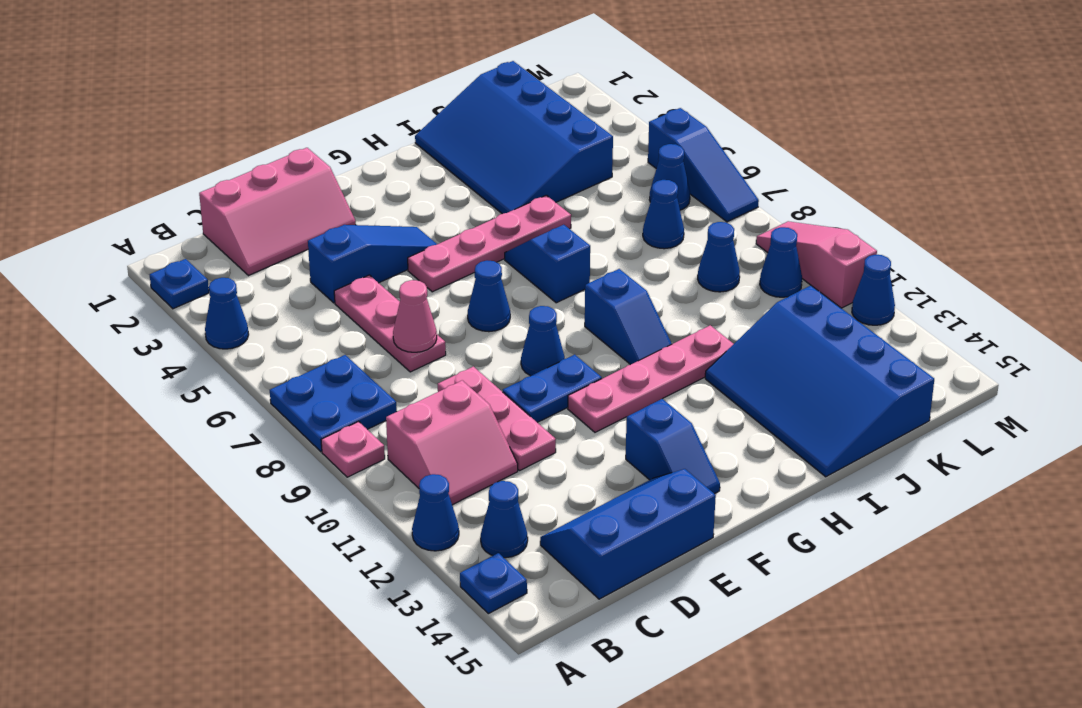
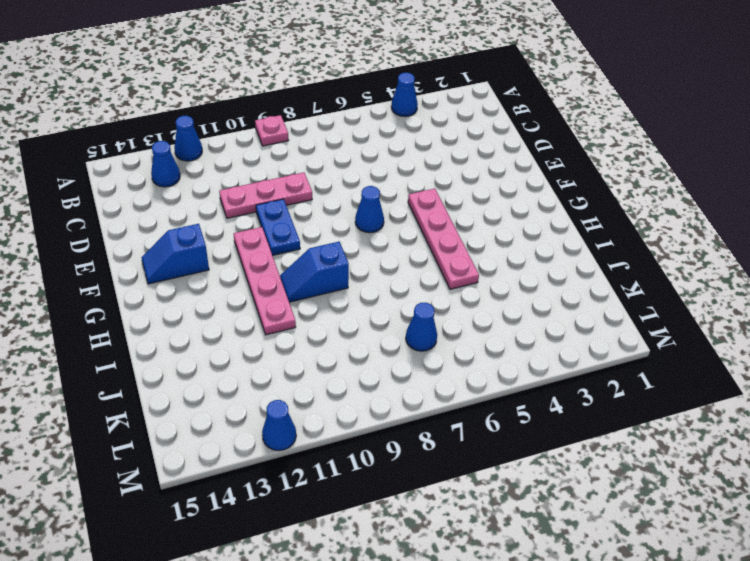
none -> blue plate A2 level 1
none -> blue plate A7:B8 level 1
none -> blue plate A14 level 1
none -> pink slope B10:C11 level 1 top 10

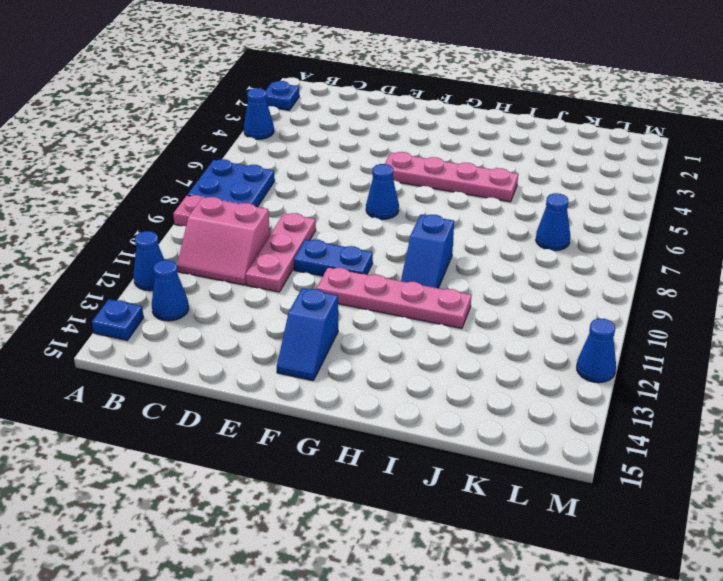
none -> pink slope C1:E2 level 1 top 1
none -> blue slope C14:E15 level 1 top 15
none -> blue slope D4:F4 level 1 top D
none -> pink plate D5:D7 level 1

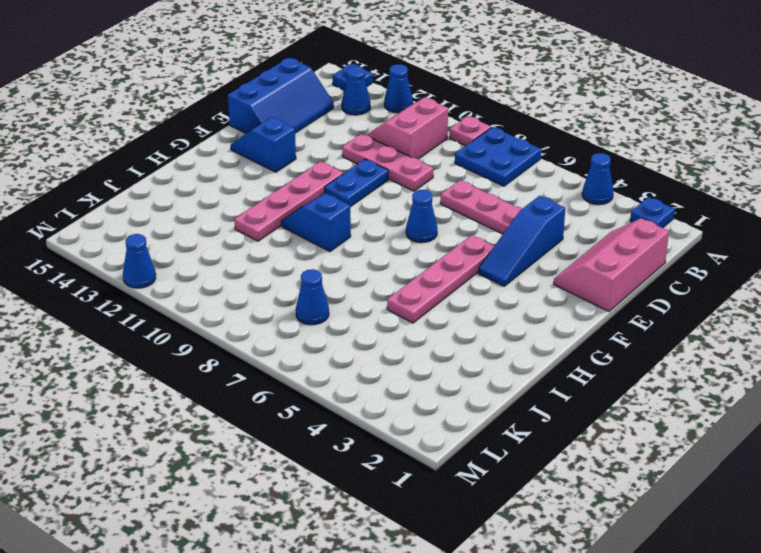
none -> blue cone F9 level 1
none -> blue slope H6:H7 level 1 top 7
none -> blue slope I1:K4 level 1 top K
none -> blue slope I12:K15 level 1 top K

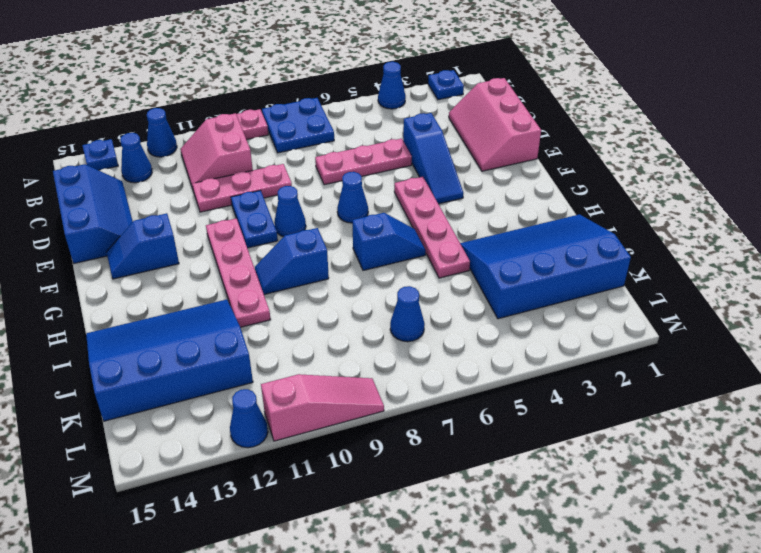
none -> blue cone K9 level 1
none -> blue cone L6 level 1
none -> blue cone L10 level 1
none -> blue slope M5:M7 level 1 top 5

